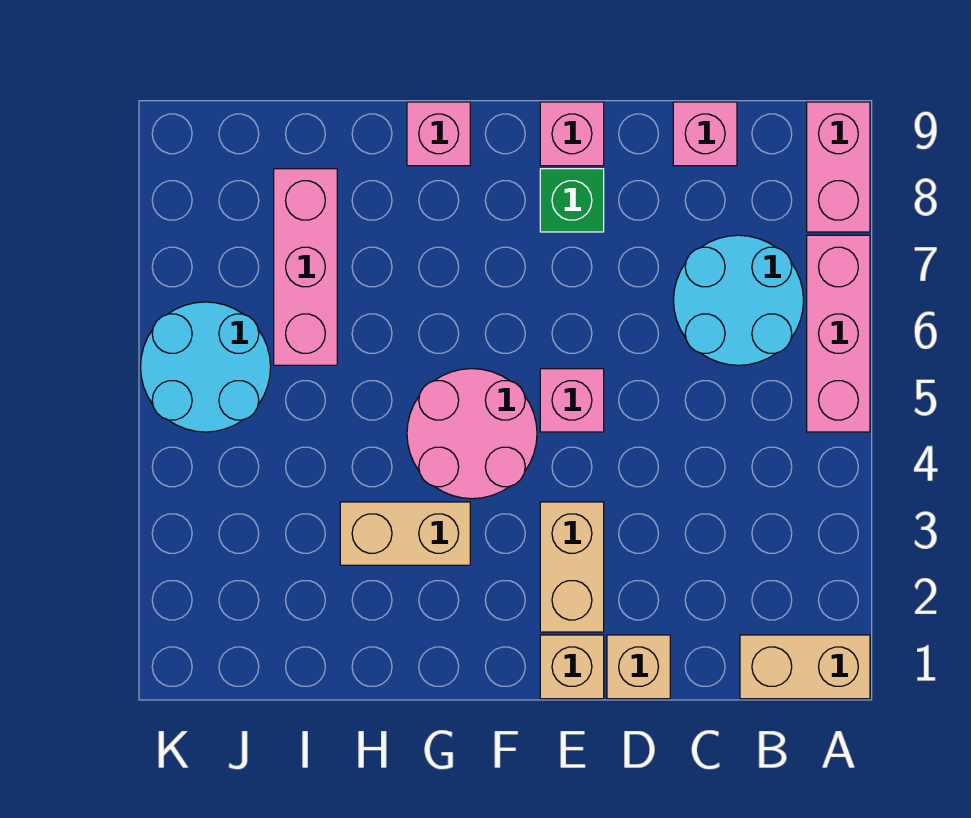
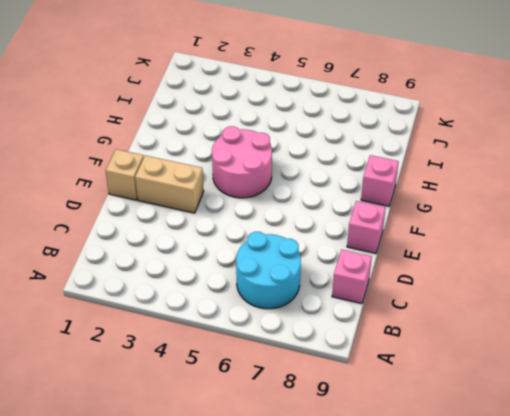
none -> tan brick A1:B1 level 1
none -> pink brick A5:A7 level 1
none -> pink brick A8:A9 level 1

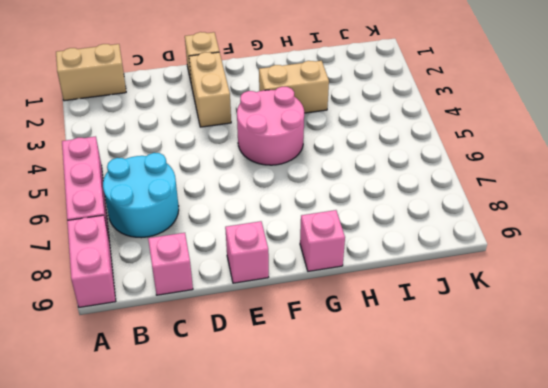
none -> tan brick D1 level 1
none -> pink brick E5 level 1
none -> green brick E8 level 1

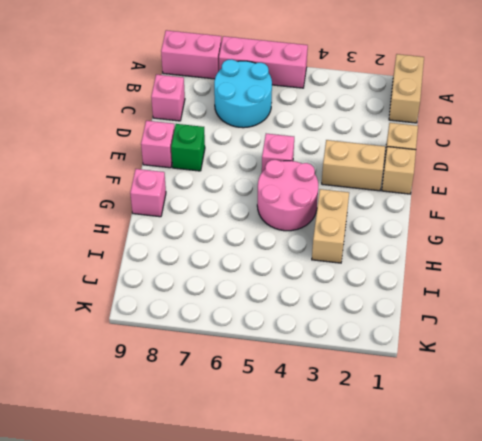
none -> pink brick I6:I8 level 1
none -> cyan round brick J5:K6 level 1

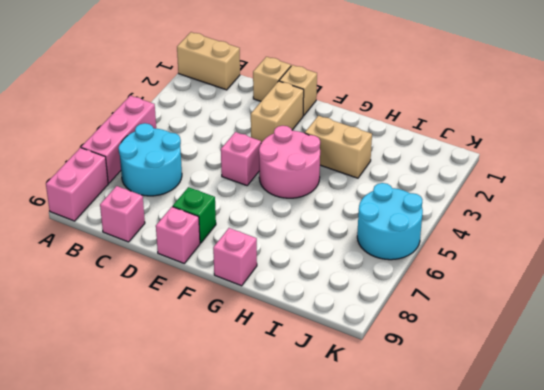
none -> pink brick I6:I8 level 1

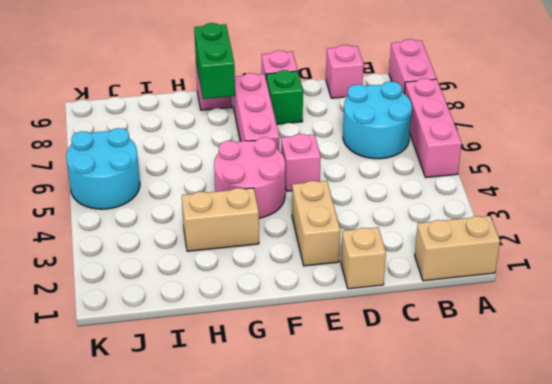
pink brick F6:F8 level 1 -> pink brick I6:I8 level 1
green brick G8:G9 level 2 -> none
none -> tan brick E1 level 1

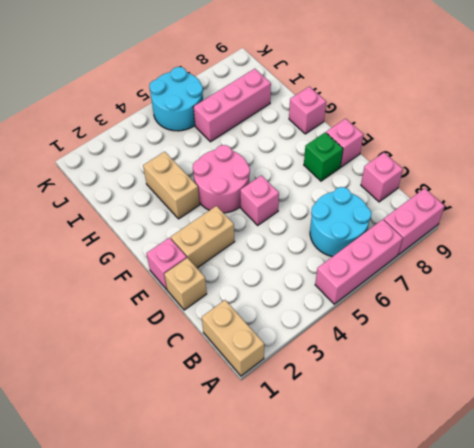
pink brick E1 level 1 -> tan brick E1 level 1

